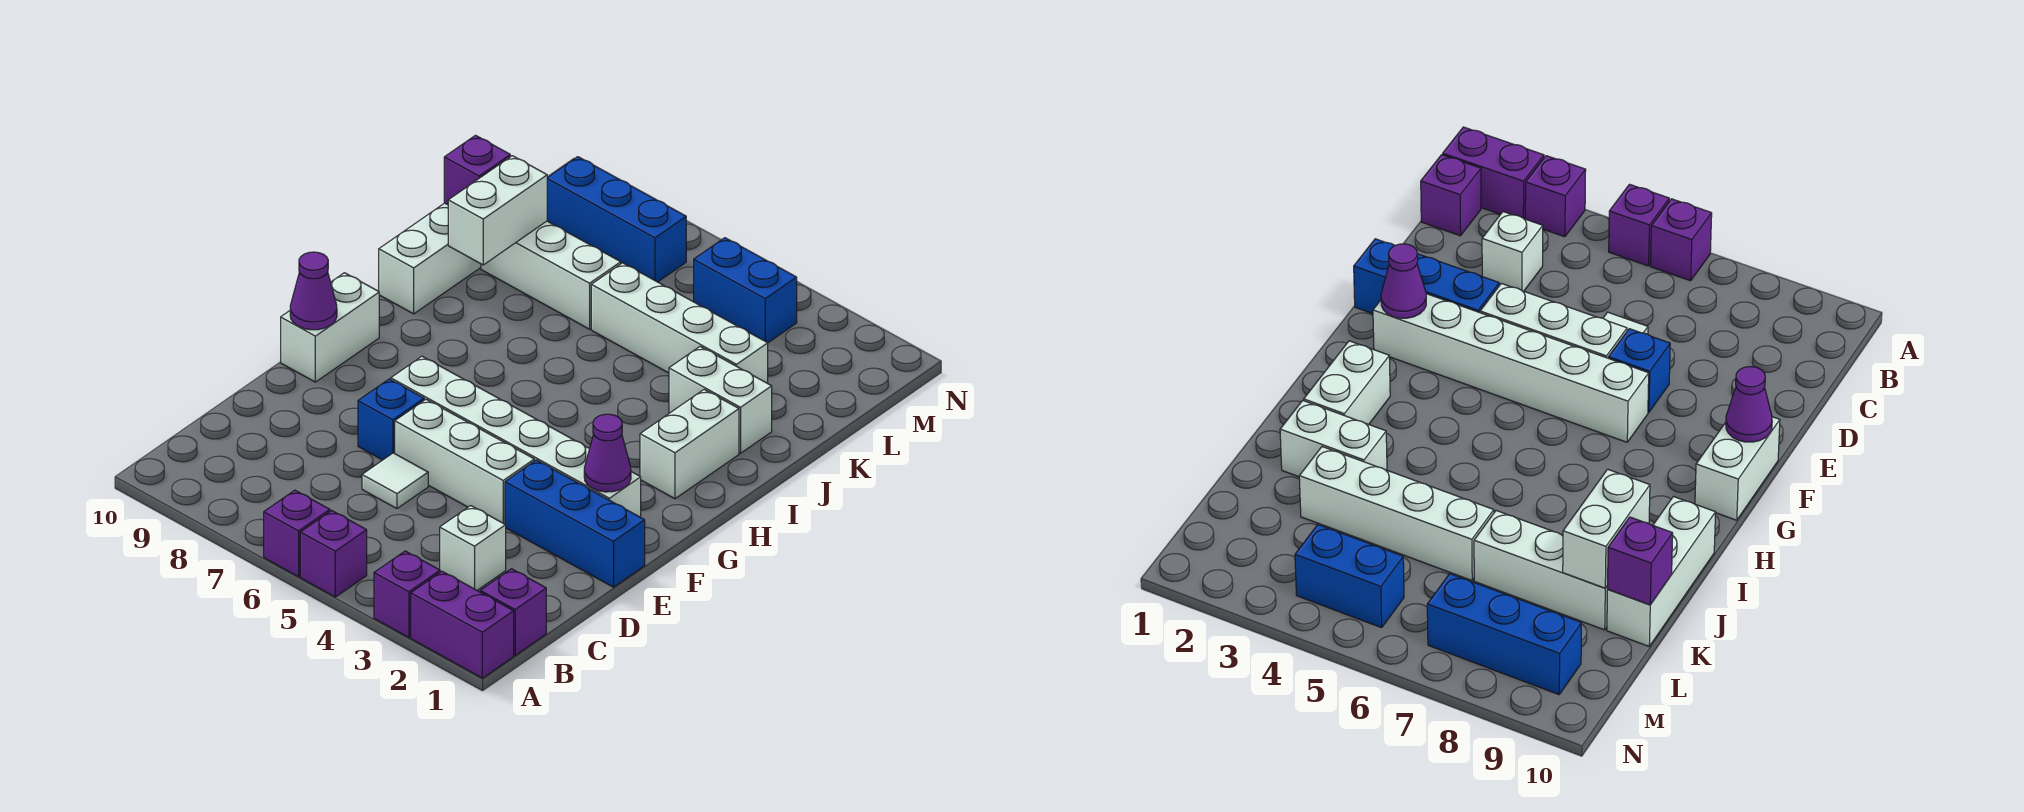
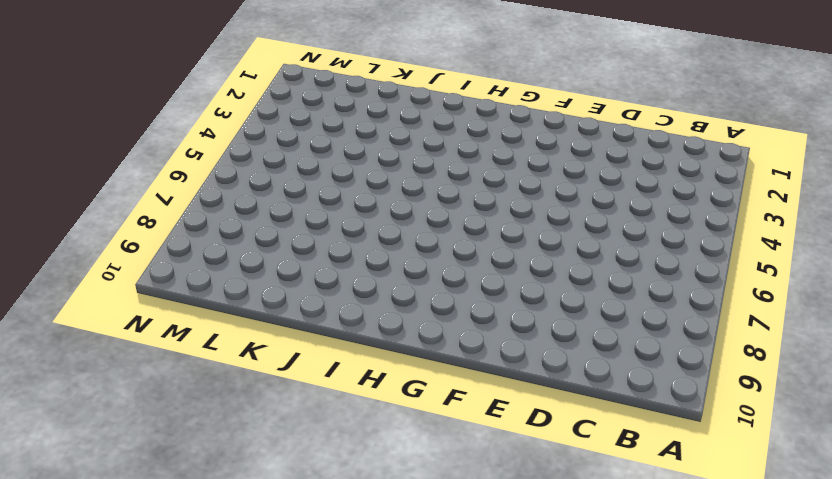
none -> purple brick A1:A2 level 1
none -> purple brick A3 level 1
none -> purple brick A5 level 1

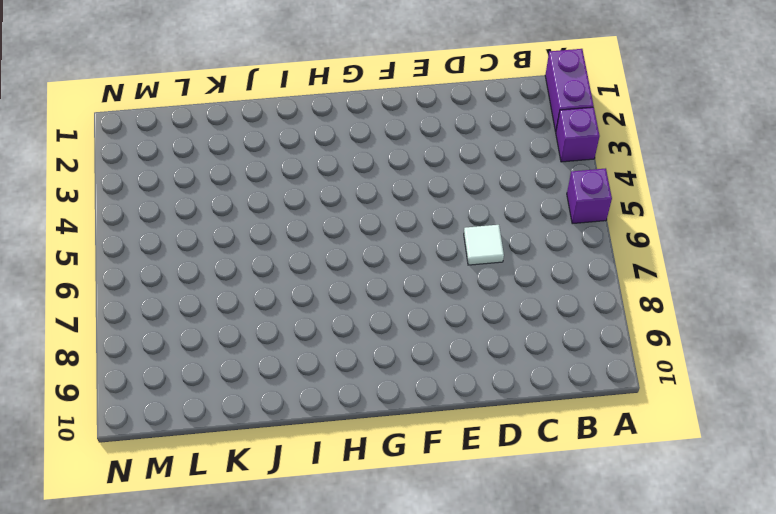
none -> purple brick A6 level 1
none -> purple brick B1 level 1
none -> white brick C3 level 1

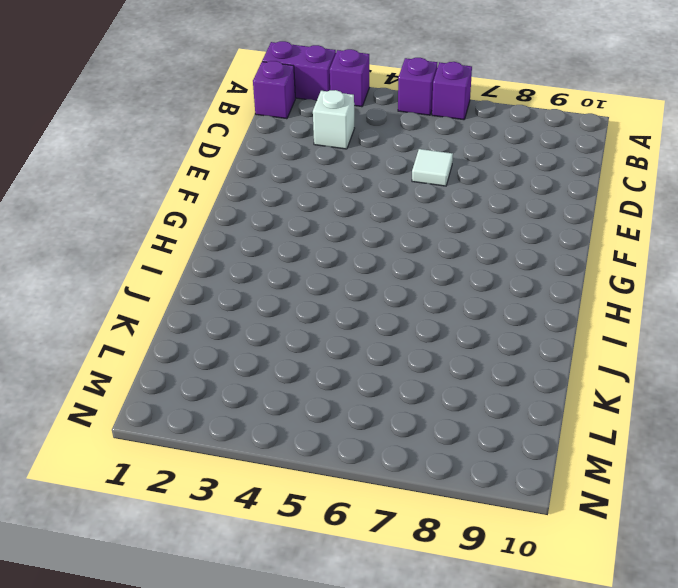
none -> blue brick E1:E3 level 1
none -> white brick E4:E6 level 1
none -> blue brick E7 level 1

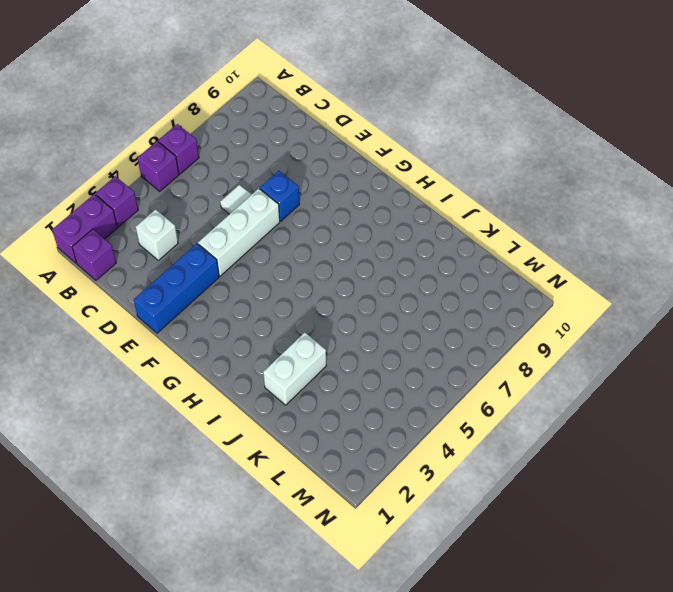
none -> white brick F2:F7 level 1
none -> white brick F10:G10 level 1
none -> white brick H2:I2 level 1

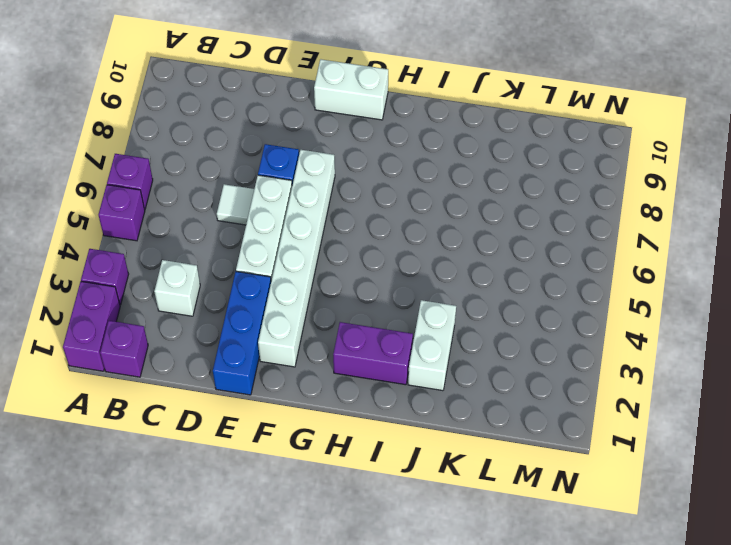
purple brick H2:I2 level 1 -> white brick H2:I2 level 1
none -> white brick I10:K10 level 1
none -> white brick K3:K6 level 1
none -> white brick K7:K9 level 1

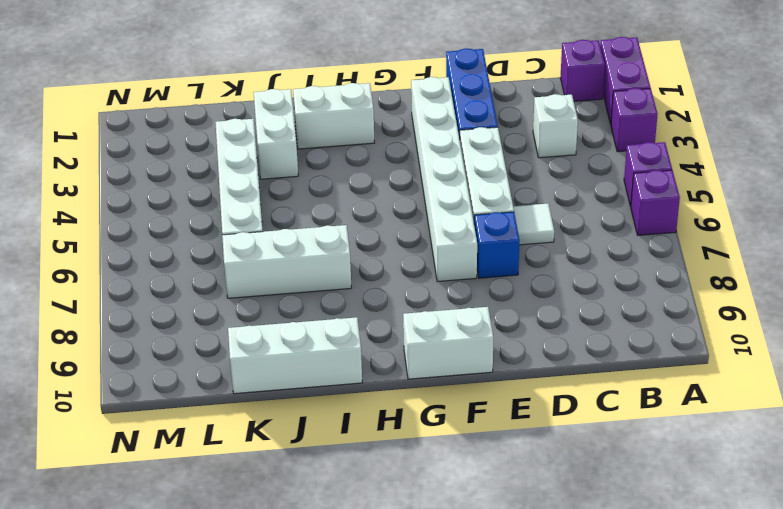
white brick I7:K7 level 1 -> white brick K7:K9 level 1
none -> blue brick M4:M5 level 1
none -> blue brick M7:M9 level 1
none -> purple cone F2 level 2

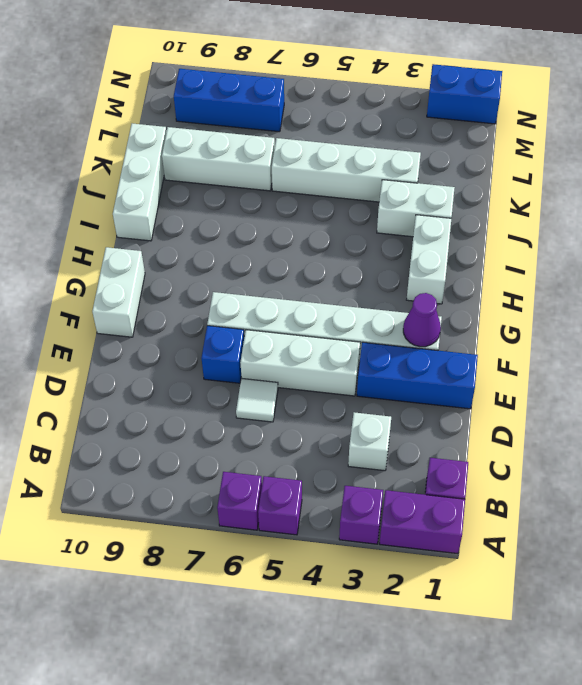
blue brick N1:N2 level 1 -> blue brick M4:M5 level 1
none -> purple cone F10 level 2
none -> white brick J9:K9 level 2
none -> purple brick K10 level 2

